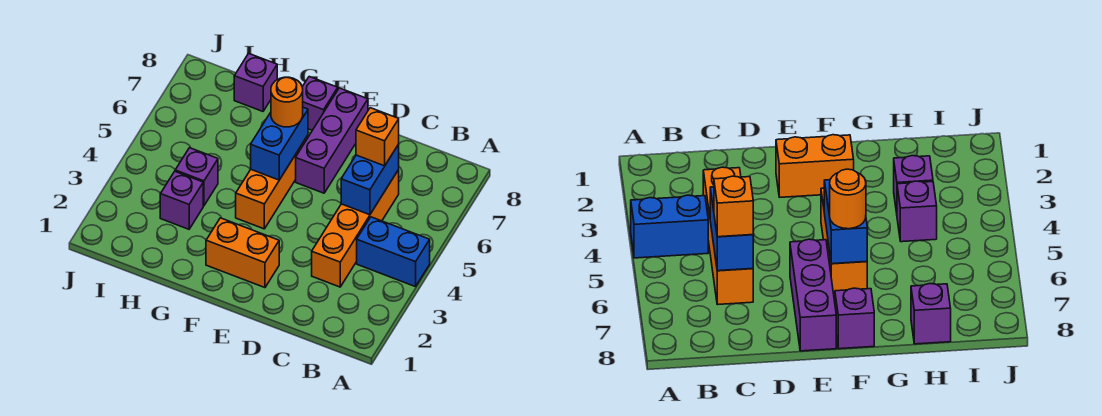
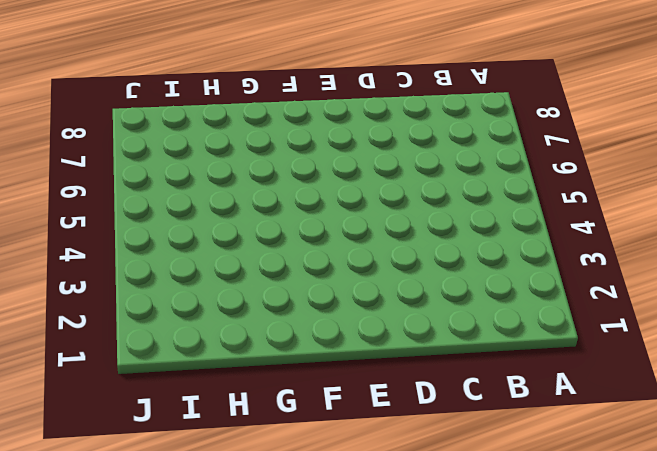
none -> blue brick A4:B4 level 1
none -> orange brick C3:C6 level 1
none -> orange brick E2:F2 level 1

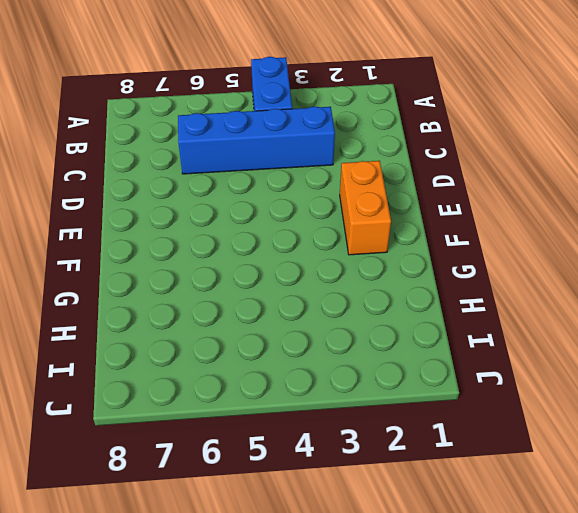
blue brick C3:C6 level 1 -> orange brick C3:C6 level 1
none -> purple brick E6:E8 level 1
none -> orange brick F4:F6 level 1
none -> purple brick F8 level 1

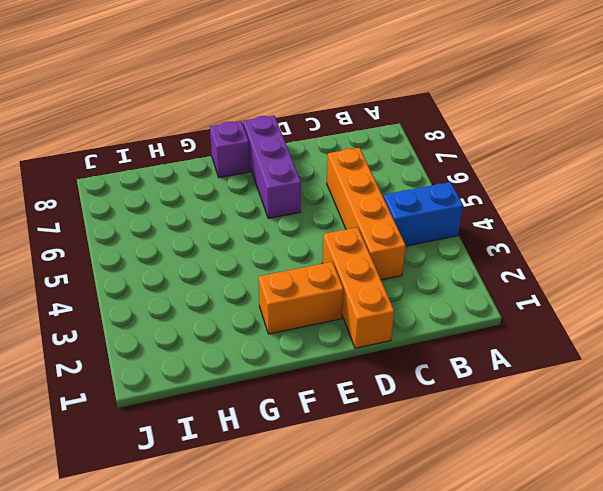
orange brick D1:D3 level 1 -> orange brick F4:F6 level 1
none -> purple brick H3 level 1
none -> purple brick H4 level 1
none -> purple brick H8 level 1

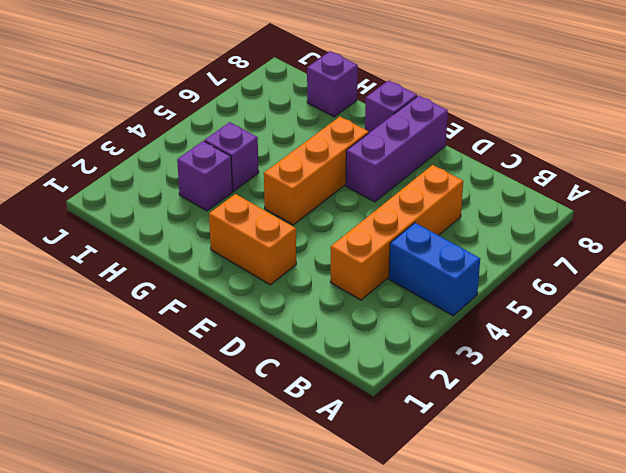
none -> blue brick C5:C6 level 2
none -> blue brick F5:F6 level 2
none -> orange brick C6 level 3

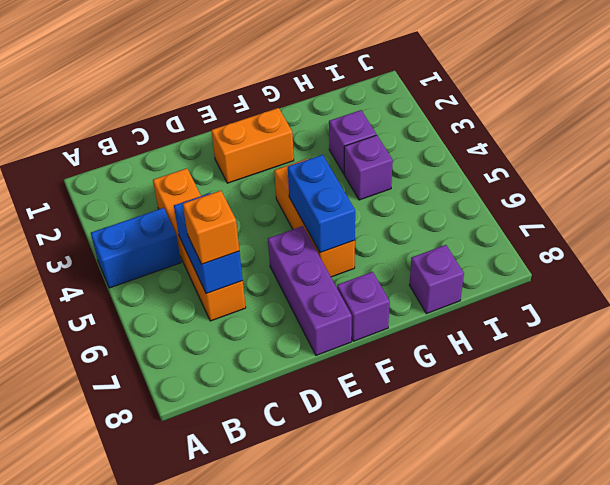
none -> orange round brick F6 level 3

